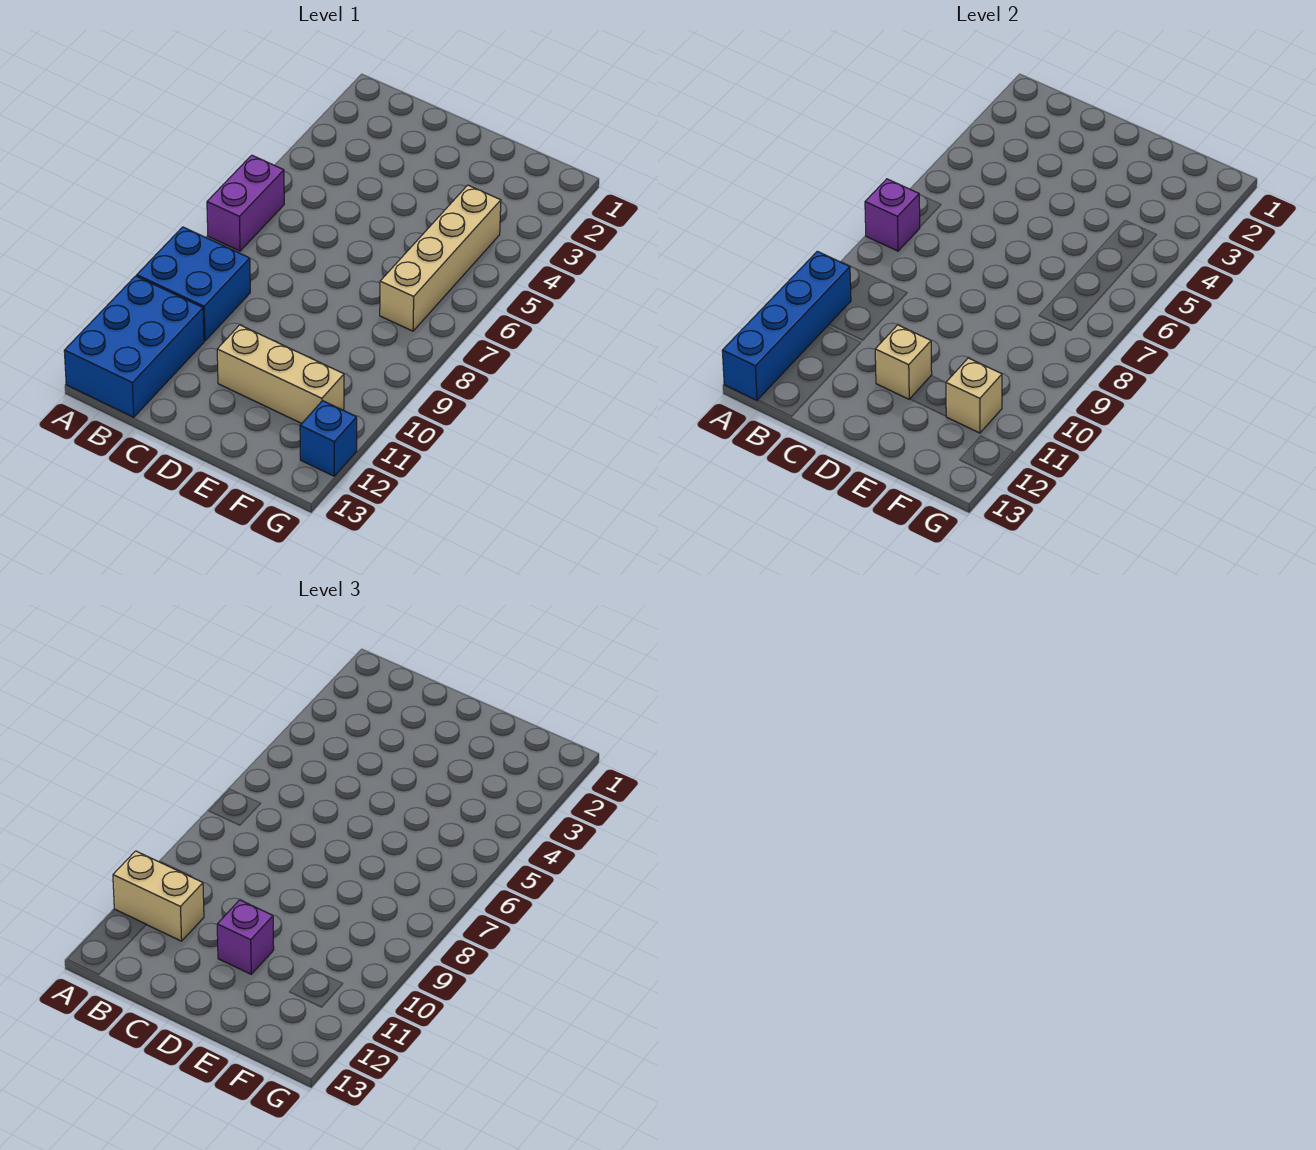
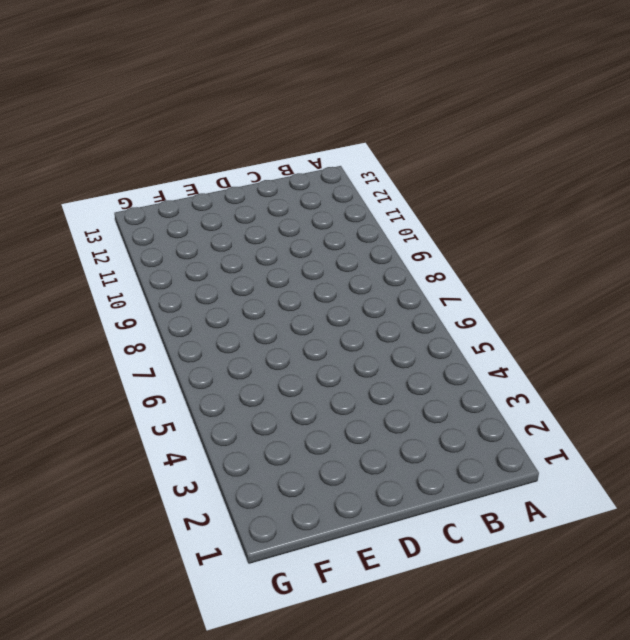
none -> purple brick A6:A7 level 1
none -> blue brick A9:B10 level 1
none -> blue brick A11:B13 level 1

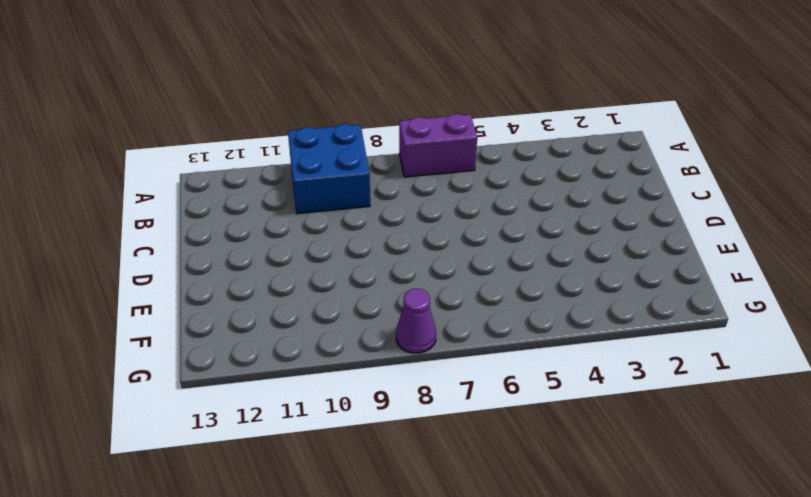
purple cone G8 level 1 -> none
none -> blue brick A11:B13 level 1
none -> tan brick D11:F11 level 1
none -> tan brick F4:F7 level 1

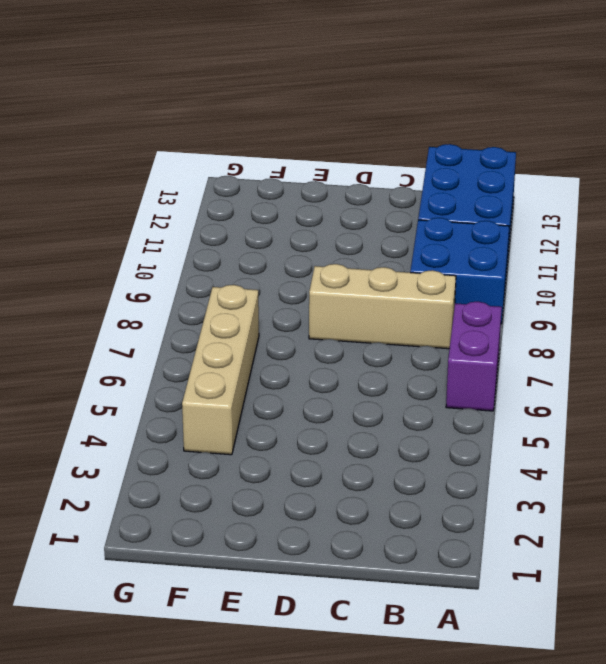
tan brick B8:D8 level 1 -> tan brick D11:F11 level 1
none -> blue brick G12 level 1
none -> purple brick A7 level 2
none -> blue brick A10:A13 level 2

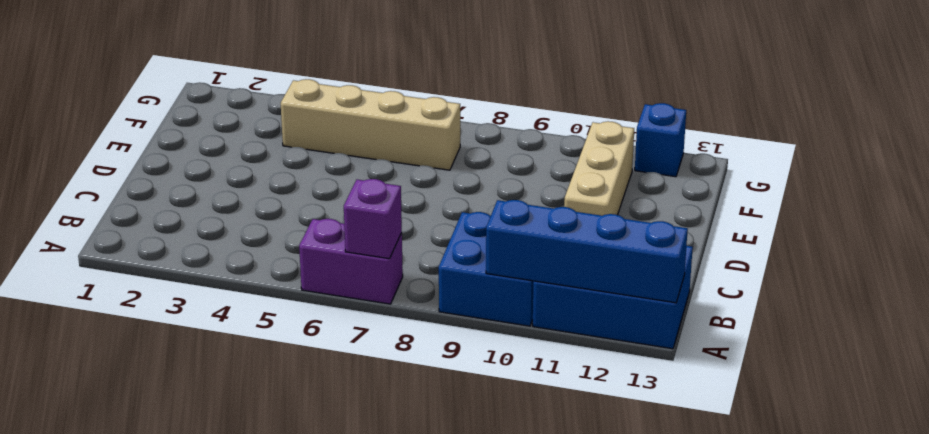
none -> tan brick D11 level 2
none -> tan brick F11 level 2
none -> tan brick A11:B11 level 3

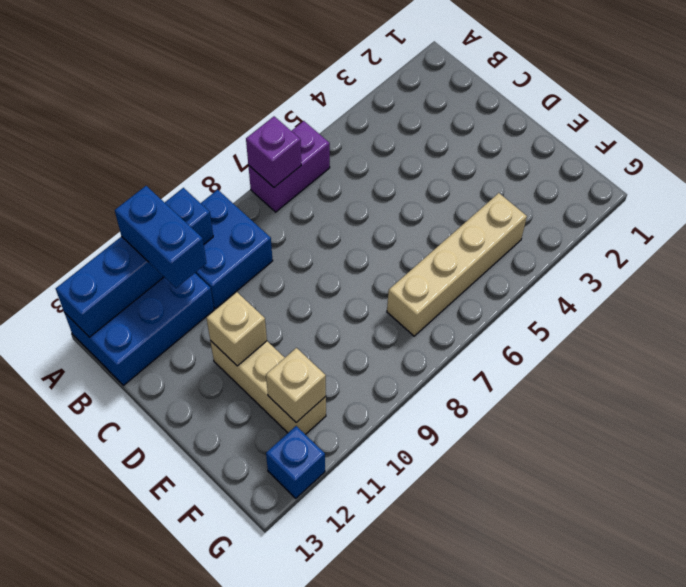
blue brick A11:B11 level 3 -> tan brick A11:B11 level 3
none -> purple brick D11 level 3

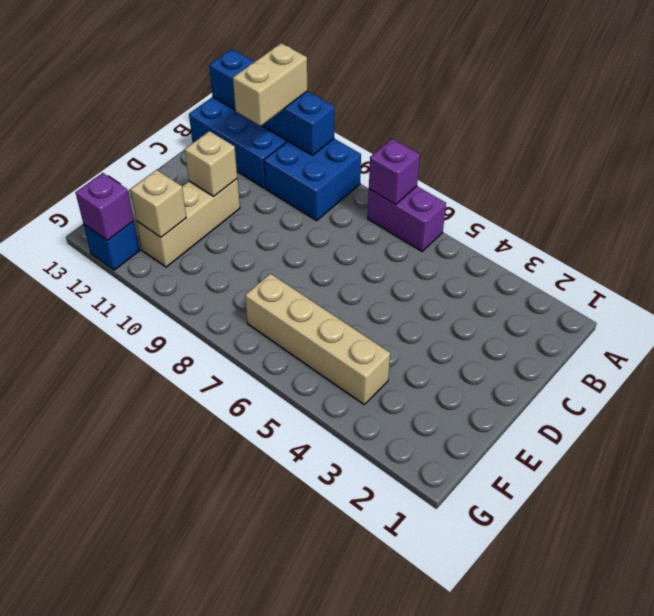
purple brick G12 level 2 -> purple brick D11 level 3

